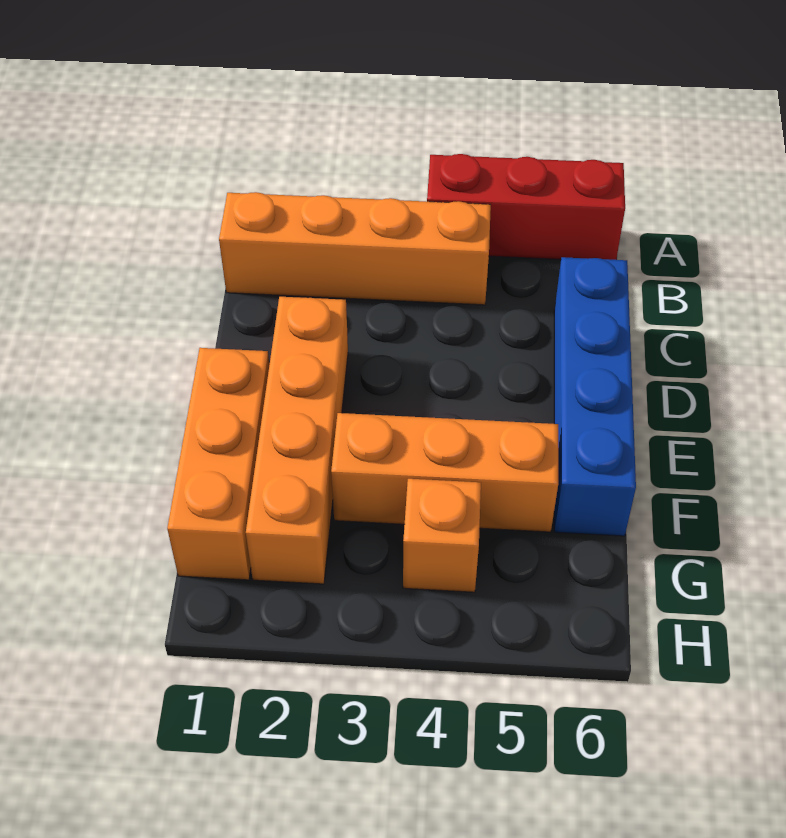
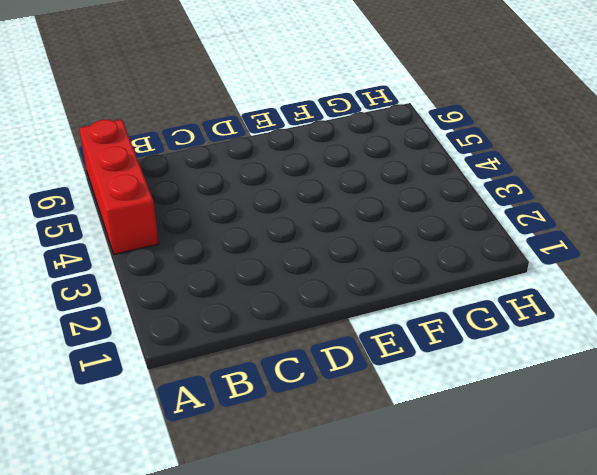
none -> orange brick B1:B4 level 1
none -> blue brick C6:F6 level 1

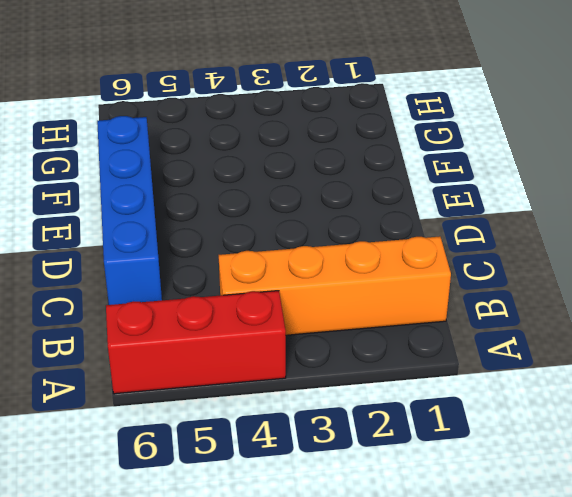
none -> orange brick D2:G2 level 1
none -> orange brick E1:G1 level 1

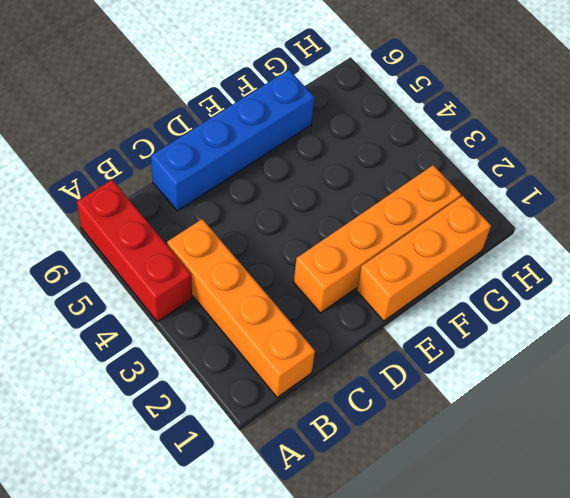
none -> orange brick F3:F5 level 1
none -> orange brick G4 level 1

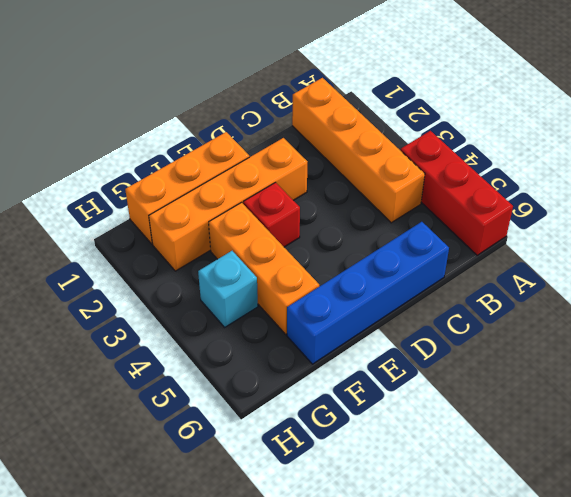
red brick E3 level 1 -> none
cyan brick G4 level 1 -> orange brick G4 level 1

